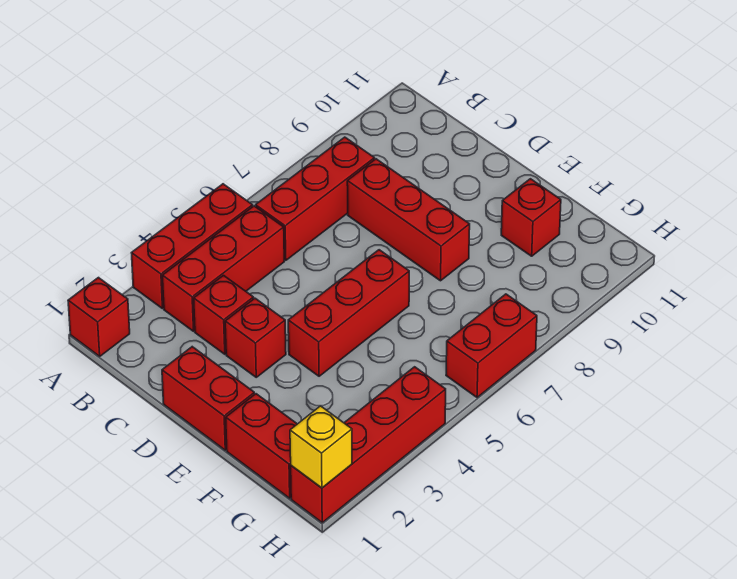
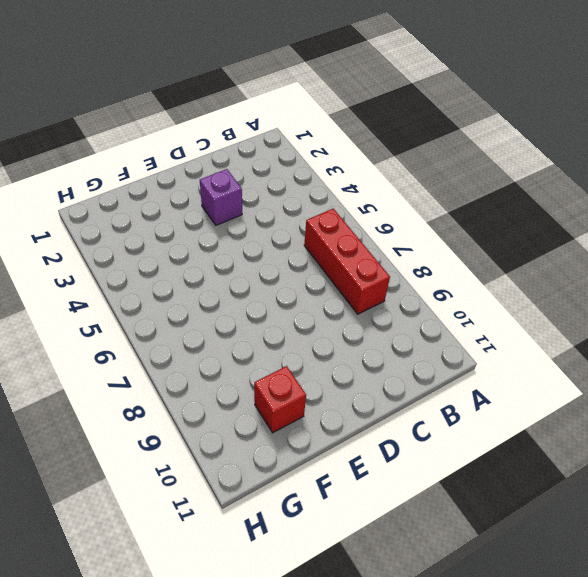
purple brick D3 level 1 -> red brick D3 level 1
none -> red brick A1 level 1
none -> red brick A3:A5 level 1
none -> red brick B3:B5 level 1

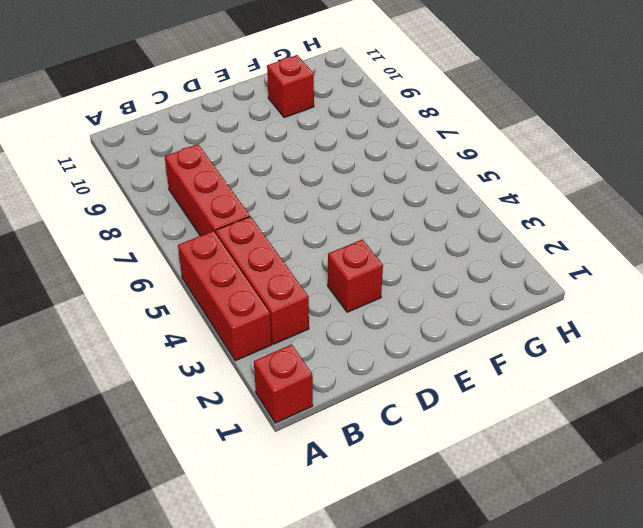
none -> red brick C3 level 1
none -> red brick C8:E8 level 1
none -> red brick D1:E1 level 1

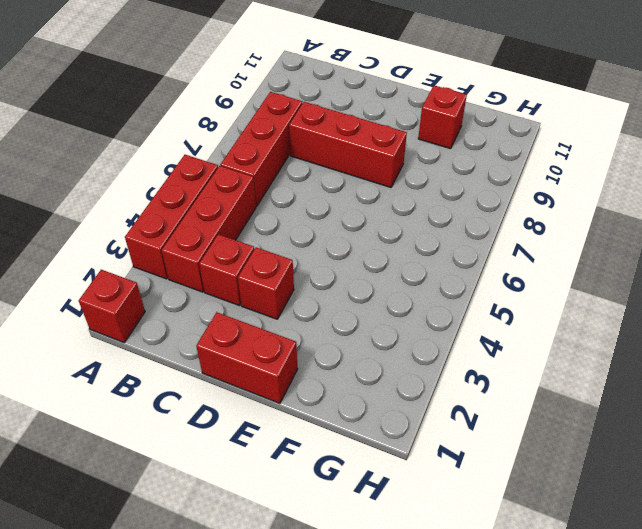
none -> red brick E4:E6 level 1
none -> red brick F1:G1 level 1
none -> red brick H1:H4 level 1

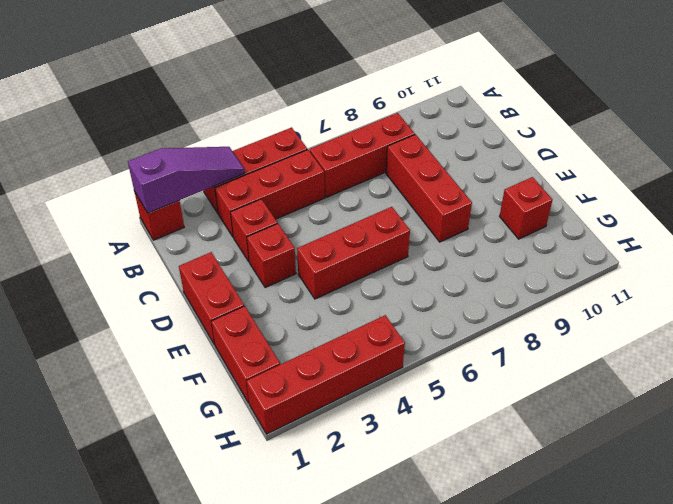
purple slope A1:A3 level 2 top 1 -> none
none -> red brick H6:H7 level 1
none -> yellow brick H1 level 2

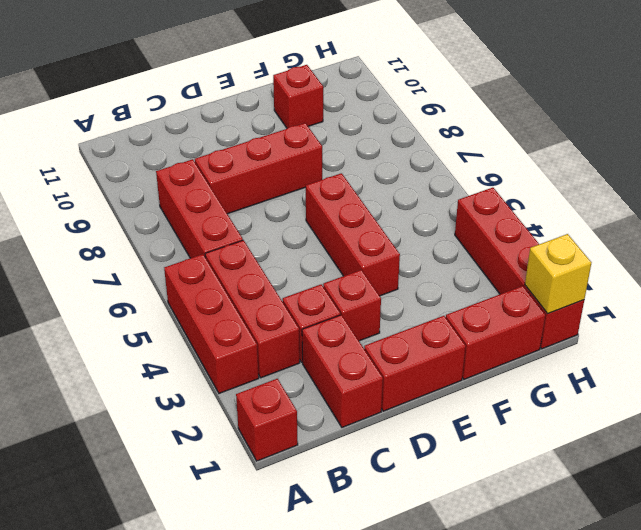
red brick C1:C2 level 1 -> red brick H6:H7 level 1

